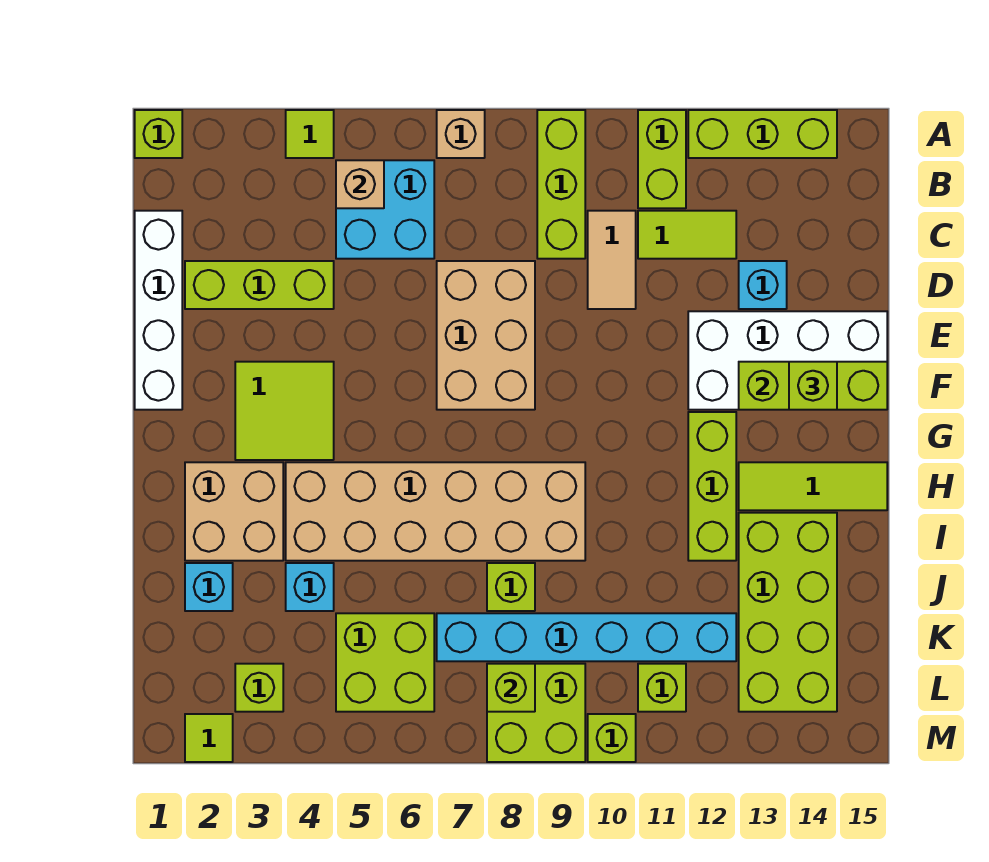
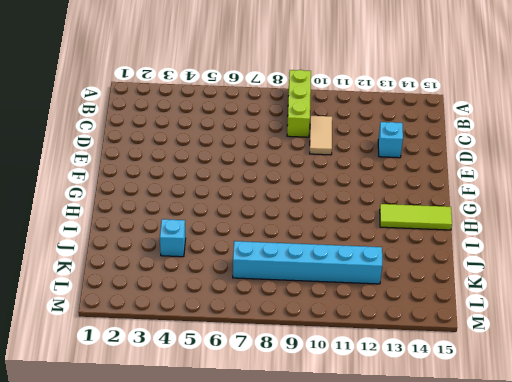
none -> lime brick A1 level 1
none -> lime tile A4 level 1
none -> tan brick A7 level 1
none -> lime brick A11:B11 level 1

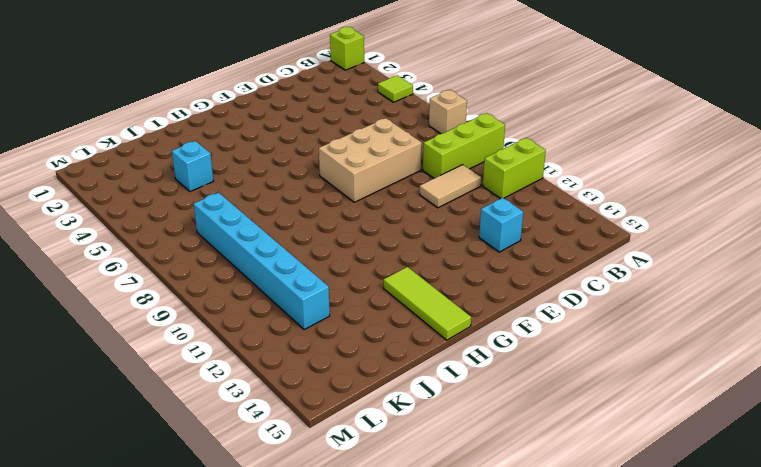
none -> lime brick A12:A14 level 1
none -> cyan brick B5:C6 level 1
none -> white brick C1:F1 level 1
none -> lime tile C11:C12 level 1

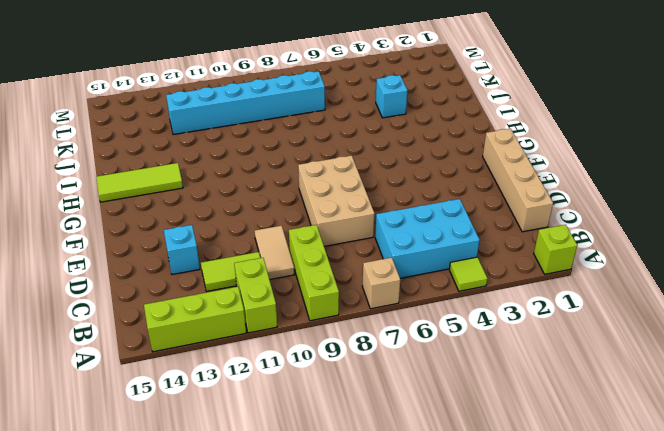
cyan brick B4:C6 level 1 -> cyan brick B5:C6 level 1
tan brick C1:F1 level 1 -> white brick C1:F1 level 1
none -> lime brick D2:D4 level 1
none -> white brick E12:F15 level 1
none -> lime tile F3:G4 level 1
none -> lime brick G12:I12 level 1

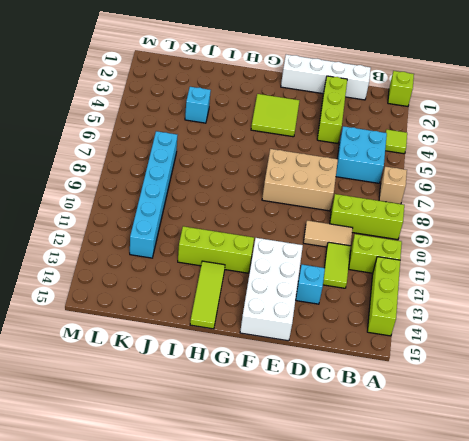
none -> tan brick H2:I3 level 1
none -> tan brick H4:I9 level 1
none -> lime brick I13:L14 level 1
none -> cyan brick J2 level 1

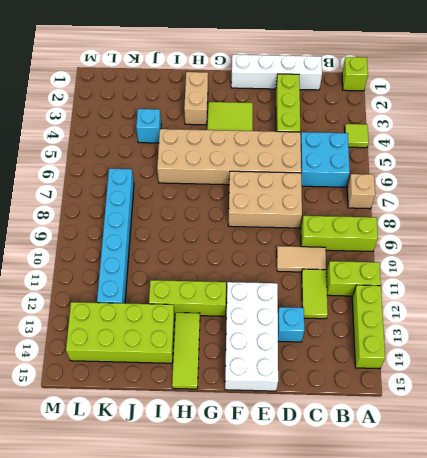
tan brick D5:I6 level 1 -> tan brick H4:I9 level 1
tan brick H2:H3 level 1 -> tan brick H2:I3 level 1
none -> cyan brick J2 level 1
none -> lime brick J8 level 1
none -> lime brick K5:L6 level 1
none -> lime brick L3 level 1

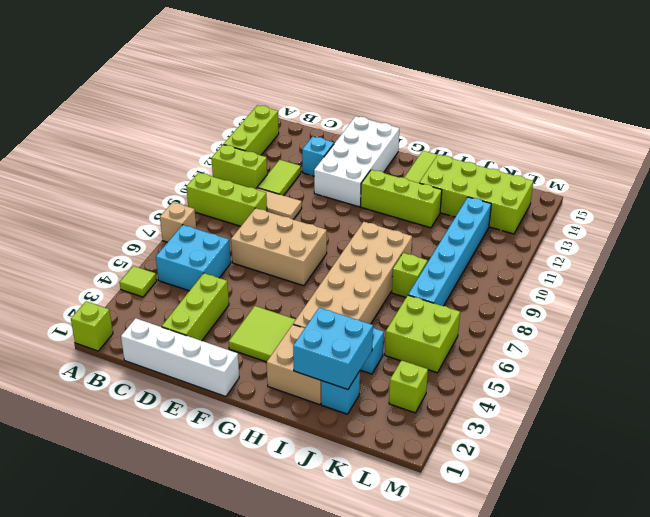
cyan brick I2:J3 level 2 -> none
none -> lime brick L8:M9 level 1
none -> lime brick L11 level 1
none -> lime tile M2 level 1
none -> lime brick M10 level 1

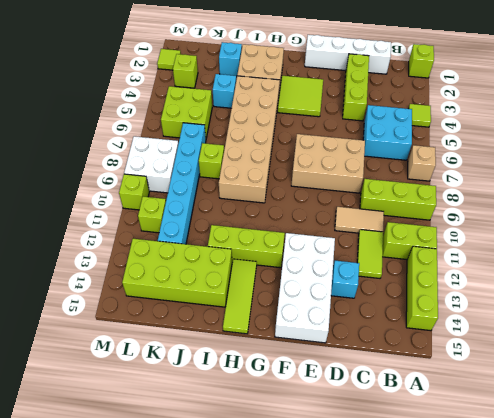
white brick L8:M9 level 1 -> lime brick L8:M9 level 1
none -> tan brick B5 level 2
none -> lime brick F13:F15 level 2
none -> lime brick L8 level 2
none -> lime brick F14 level 3

